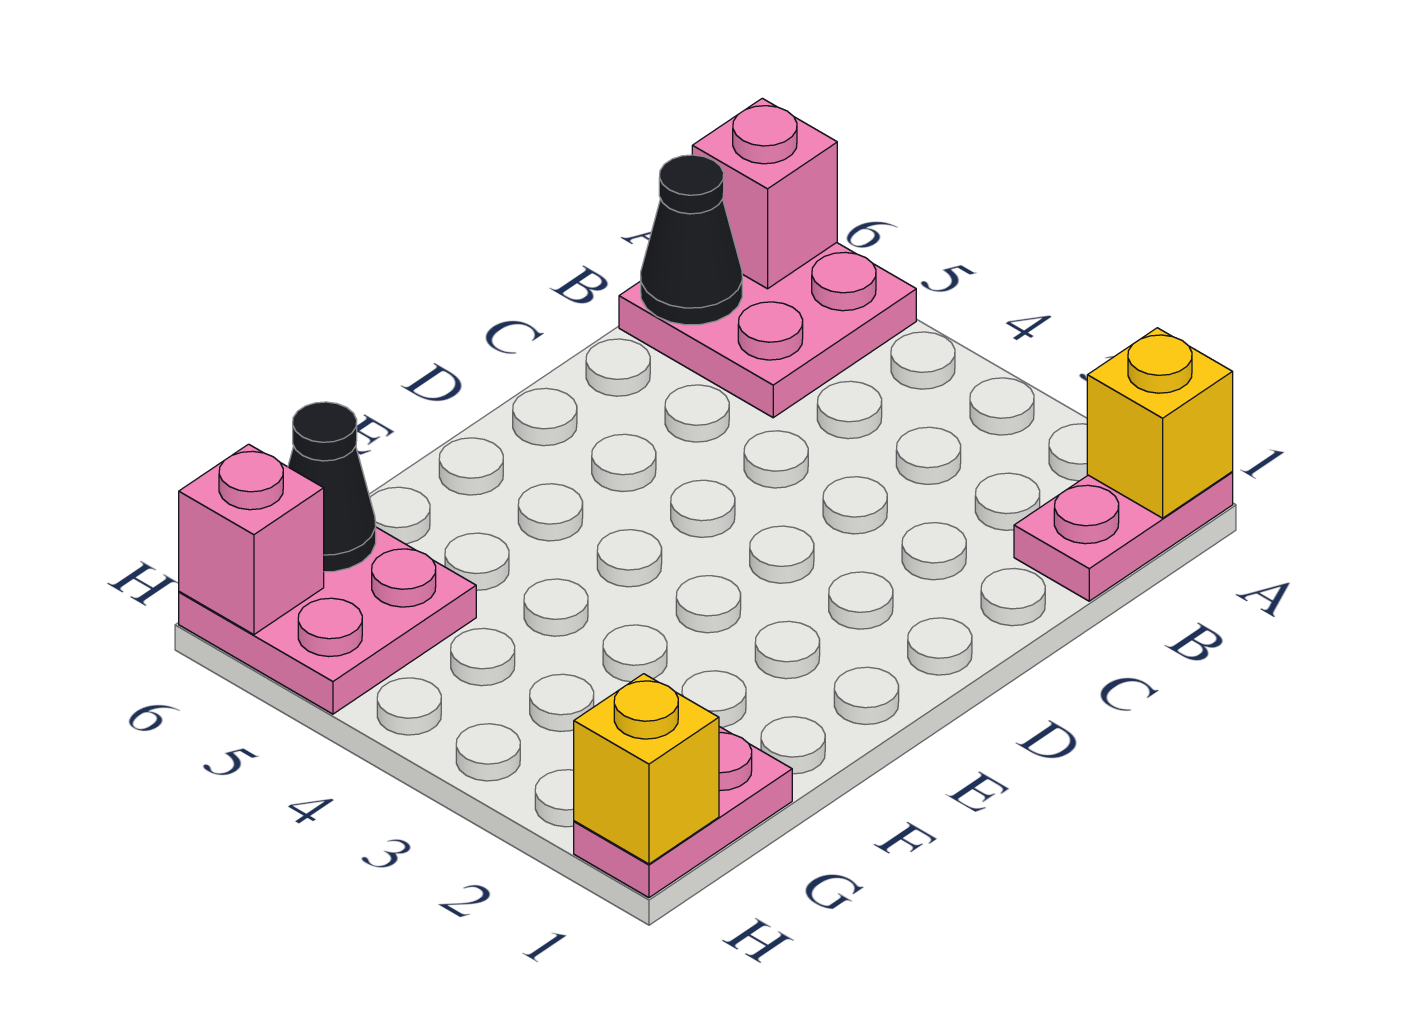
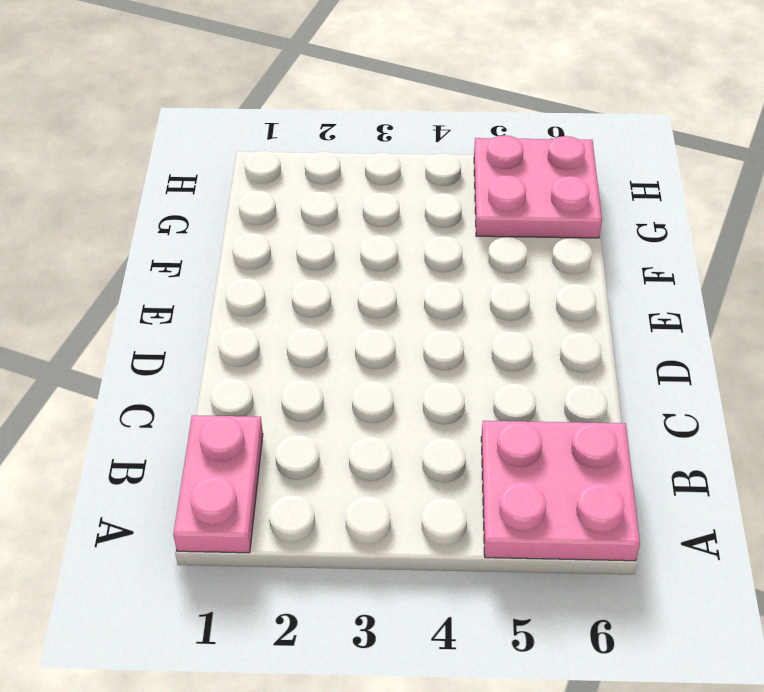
none -> pink plate G1:H1 level 1
none -> yellow brick A1 level 2

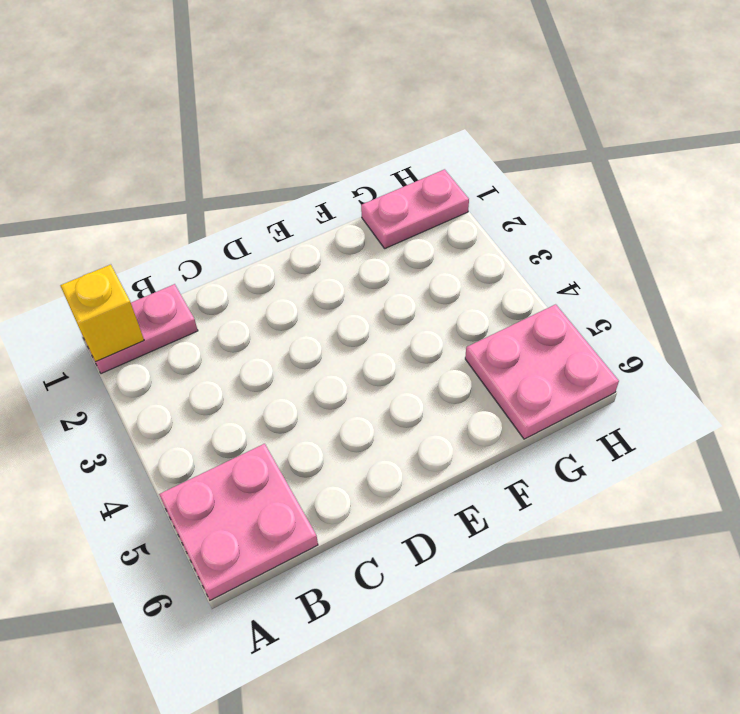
none -> pink brick A6 level 2
none -> black cone B6 level 2

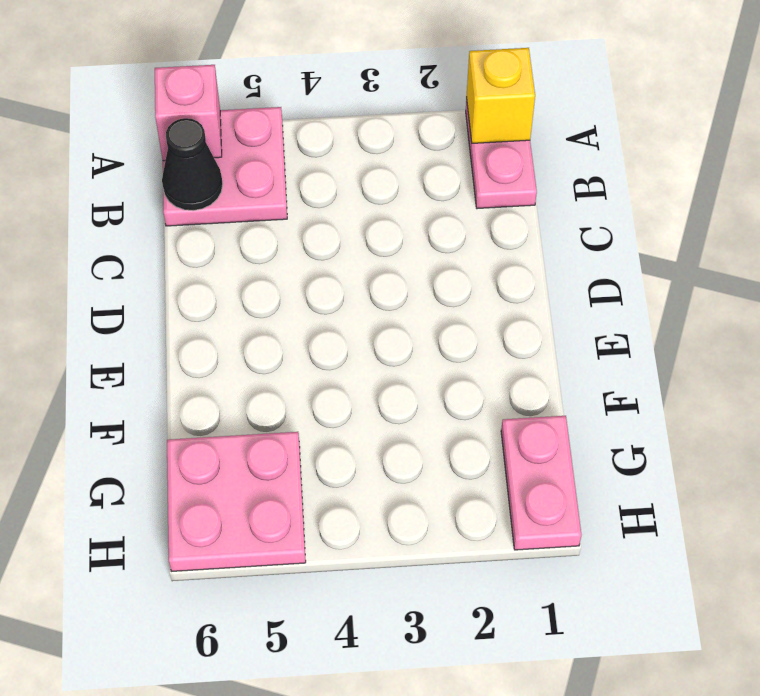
none -> black cone G6 level 2
none -> yellow brick H1 level 2

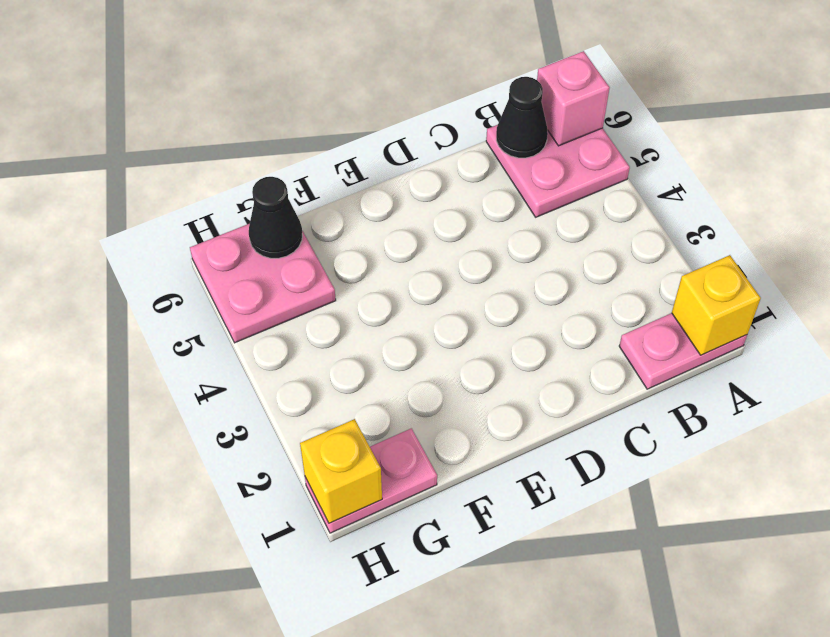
none -> pink brick H6 level 2

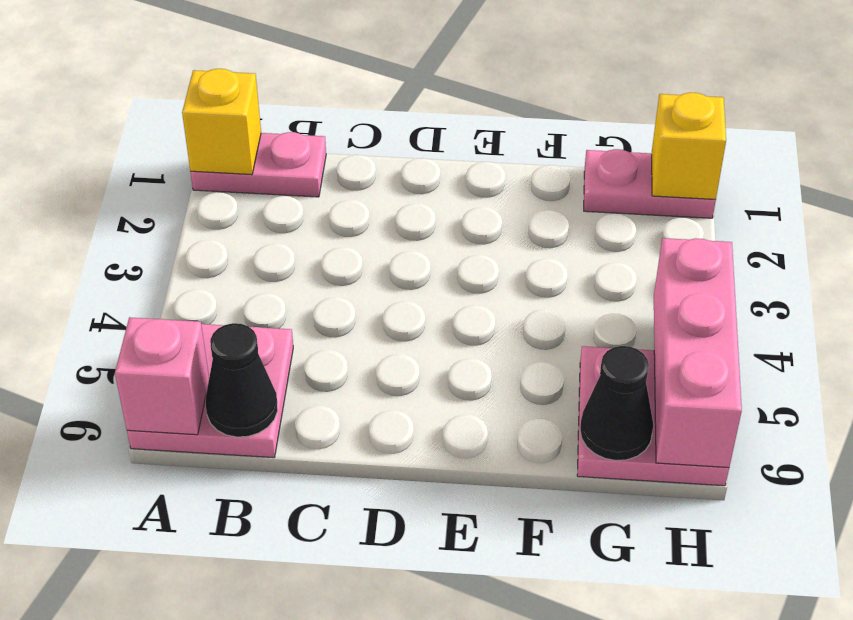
pink brick H4:H6 level 2 -> pink brick H6 level 2

